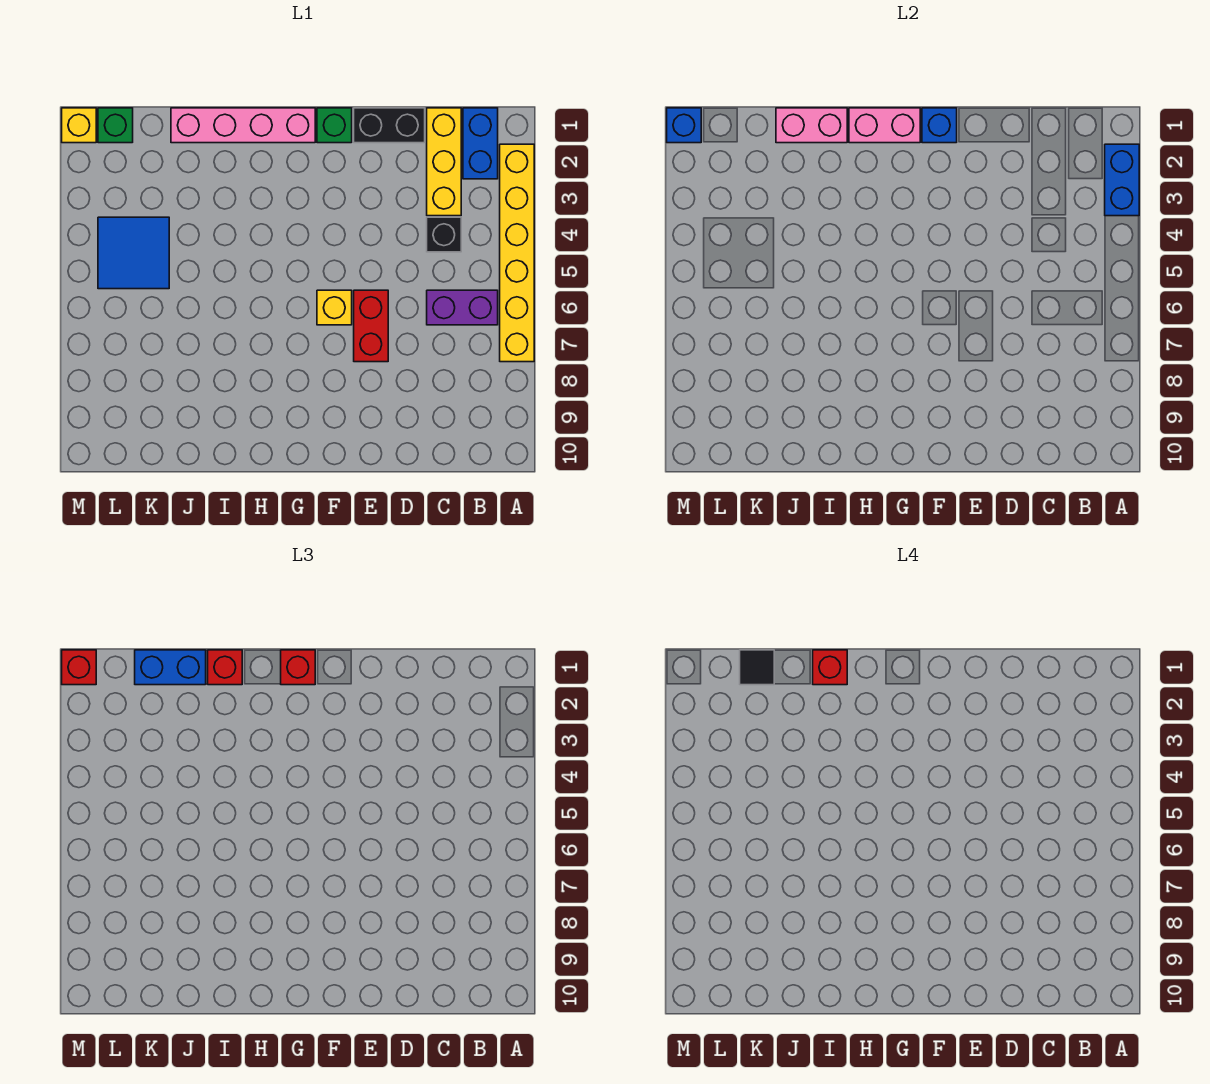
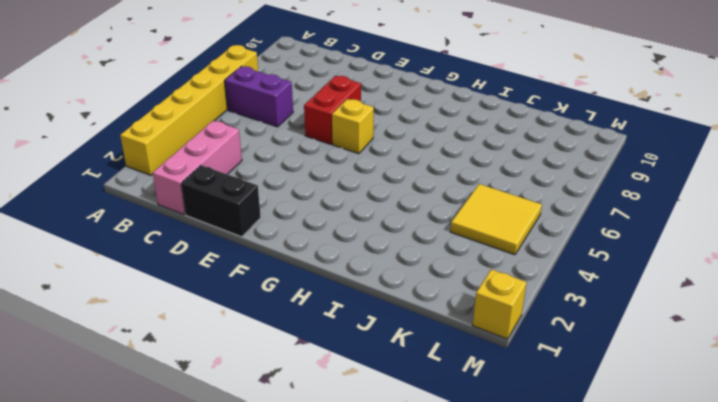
pink brick C1:C3 level 1 -> yellow brick C1:C3 level 1
yellow tile K4:L5 level 1 -> blue tile K4:L5 level 1
none -> blue brick B1:B2 level 1
none -> black brick C4 level 1
none -> green brick F1 level 1

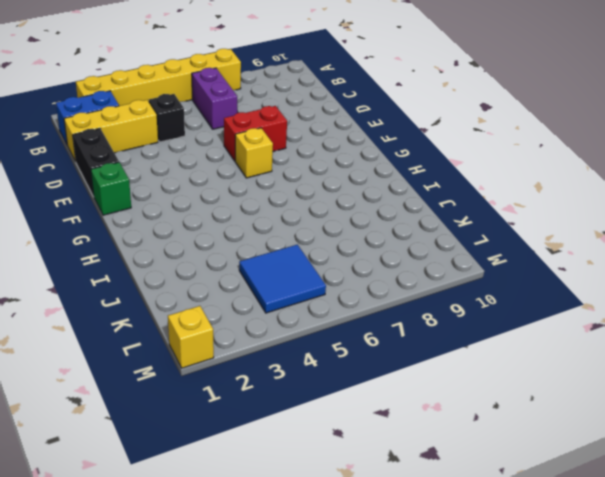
none -> pink brick G1:J1 level 1
none -> green brick L1 level 1
none -> blue brick A2:A3 level 2

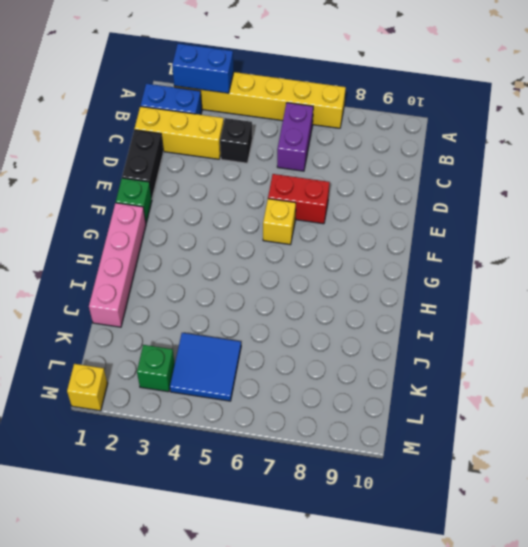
green brick L3 level 1 -> green brick L1 level 1
none -> blue brick F1 level 2
none -> pink brick G1:H1 level 2
none -> pink brick I1:J1 level 2

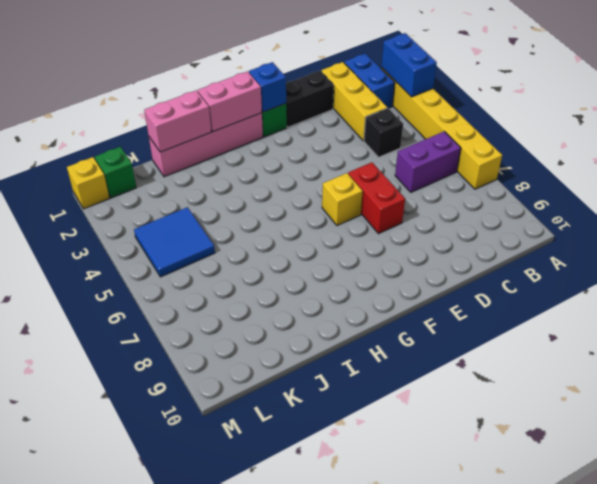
none -> blue brick M1 level 2
none -> red brick G1 level 3
none -> red brick I1 level 3

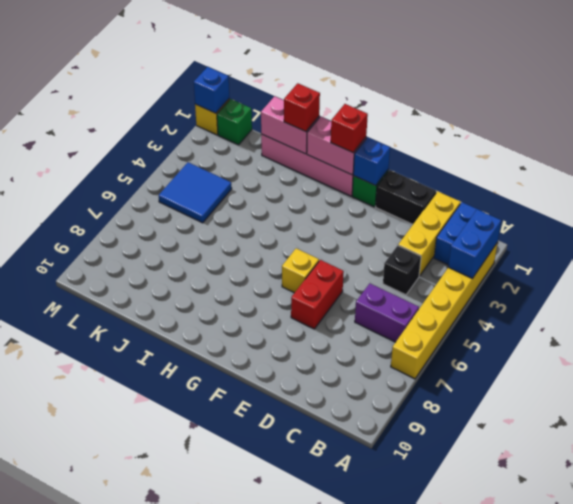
none -> blue brick J1:K1 level 3
none -> red brick M1 level 3
none -> red brick I1 level 4

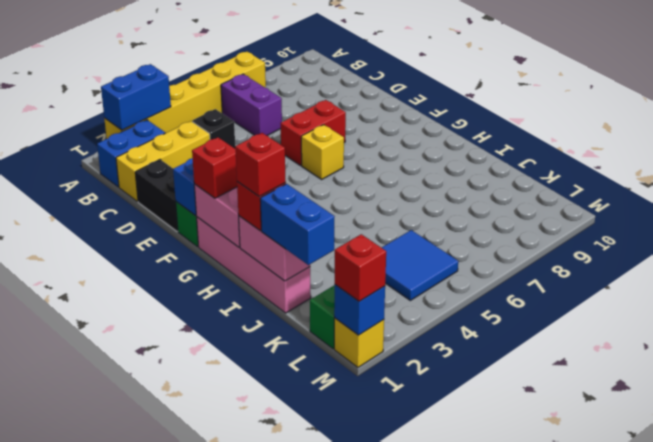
none -> black tile K1 level 4

